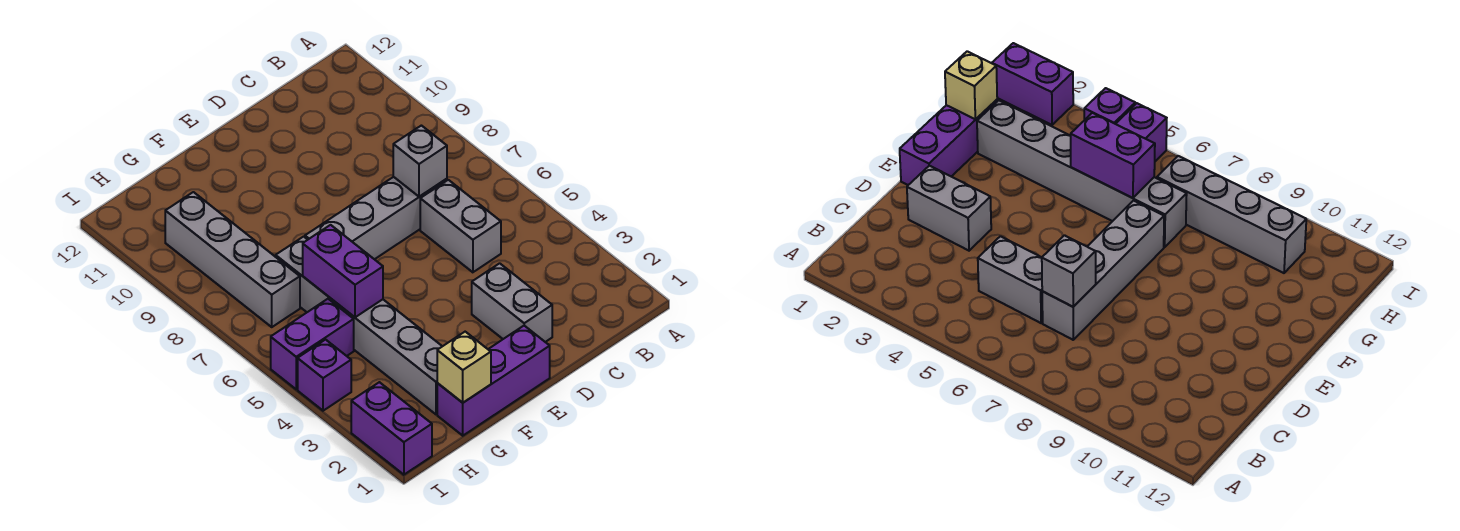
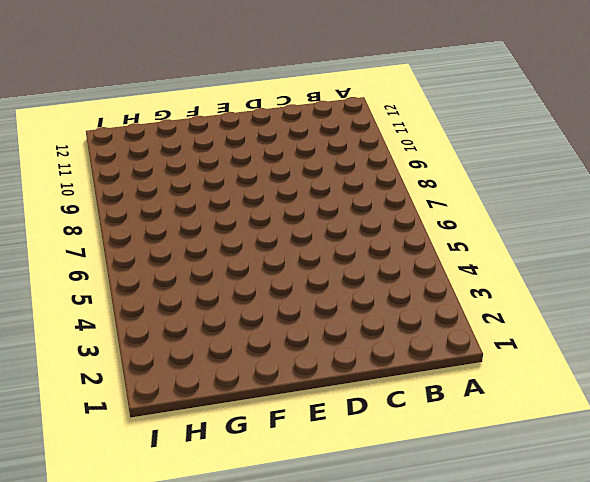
none -> grey brick C5:C6 level 1
none -> grey brick C7:F7 level 1
none -> grey brick D2:D3 level 1

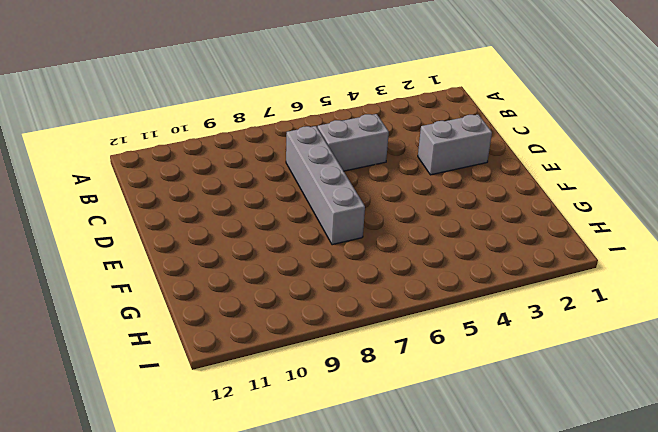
none -> purple brick E1:G1 level 1
none -> grey brick G2:G7 level 1
none -> purple brick H5:I5 level 1

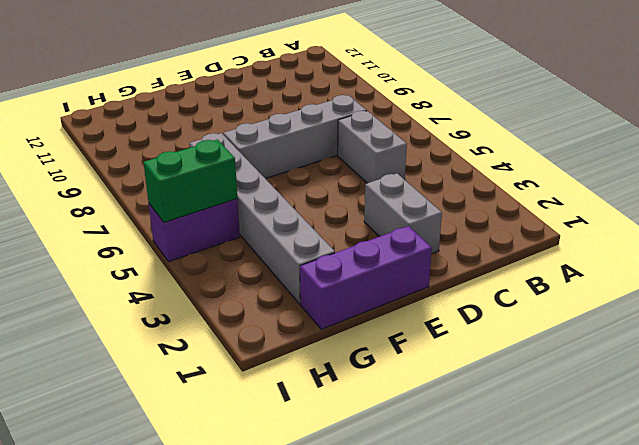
green brick H5:I5 level 2 -> none
none -> grey brick H7:H10 level 1
none -> purple brick I1:I2 level 1
none -> purple brick I4 level 1

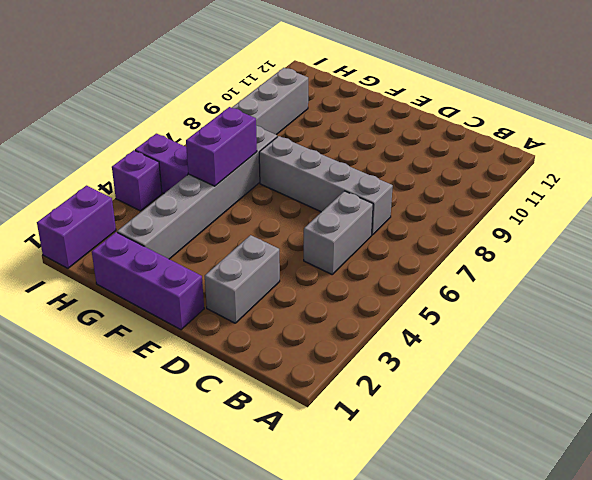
none -> grey brick C7 level 2
none -> tan brick G1 level 2

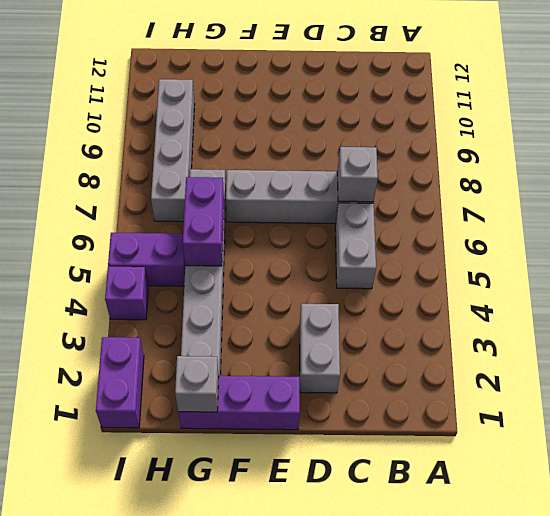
grey brick G1 level 2 -> tan brick G1 level 2

